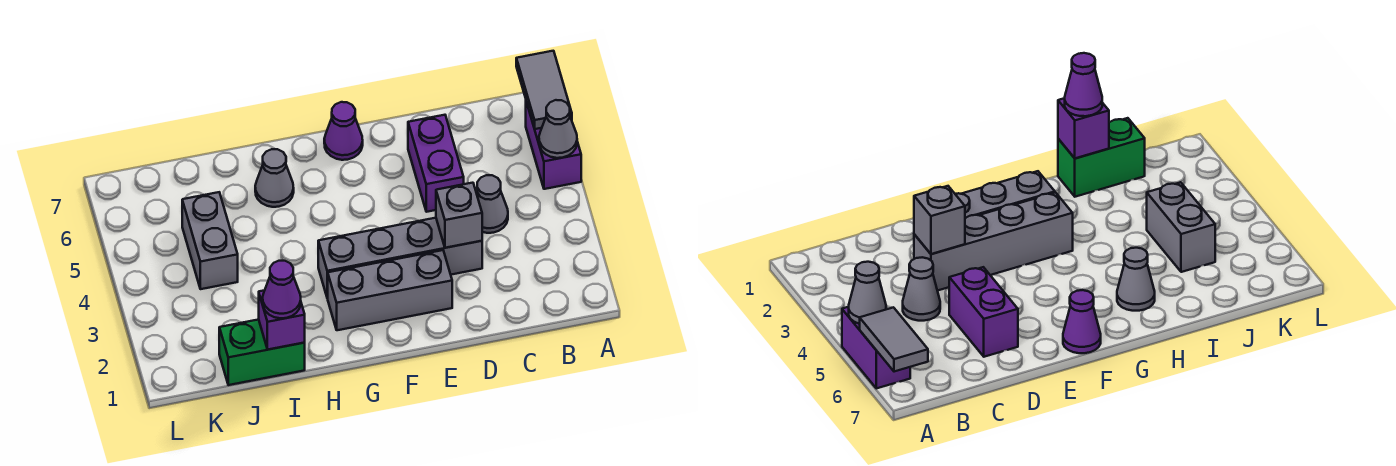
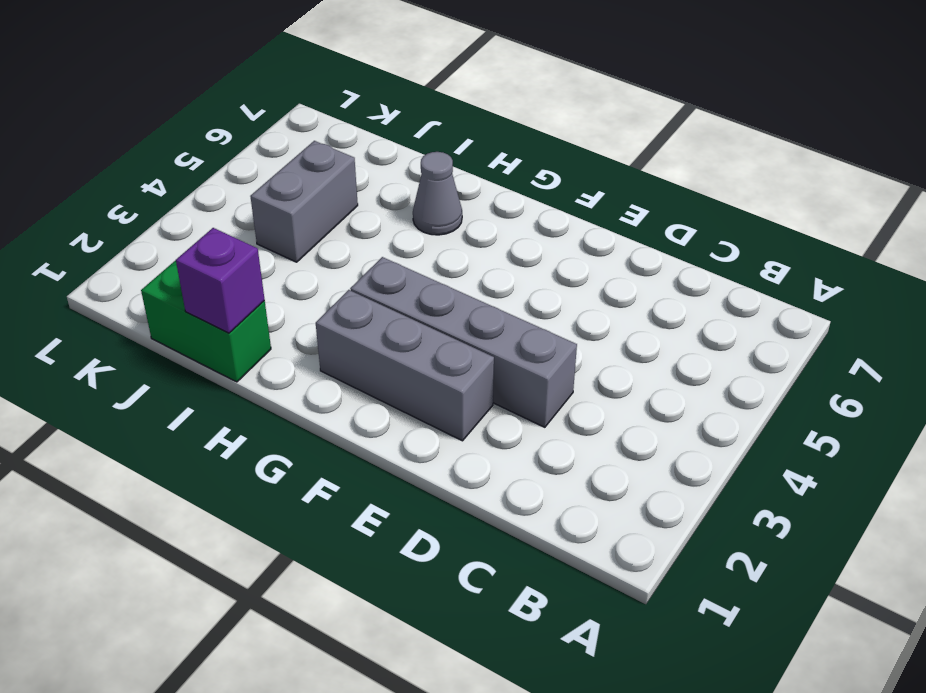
none -> purple brick A5:A6 level 1
none -> grey cone C4 level 1
none -> purple brick D5:D6 level 1

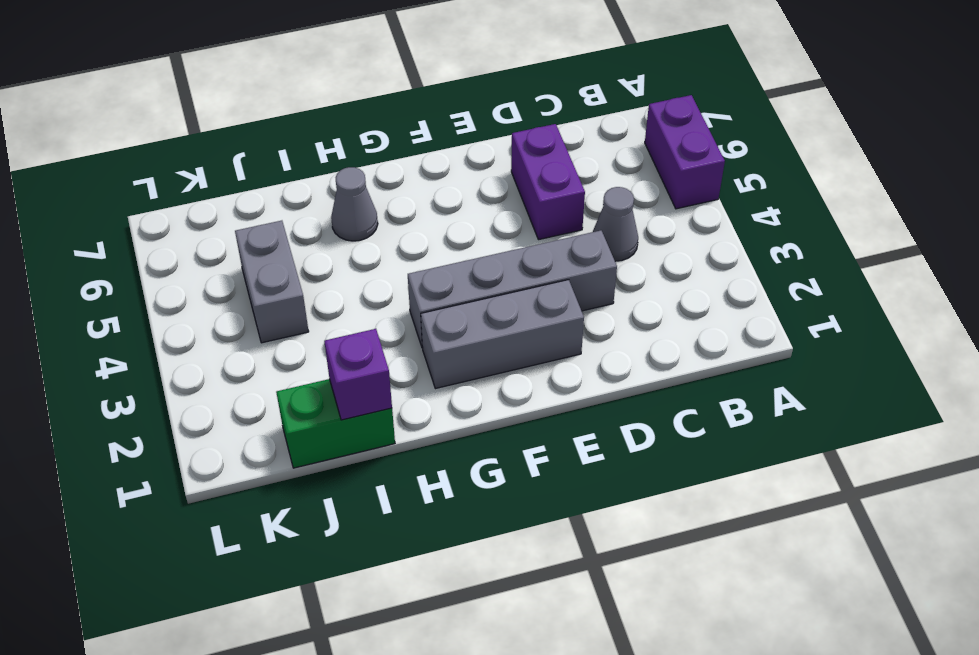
none -> purple cone F7 level 1
none -> grey cone A5 level 2
none -> grey tile A6:A7 level 2

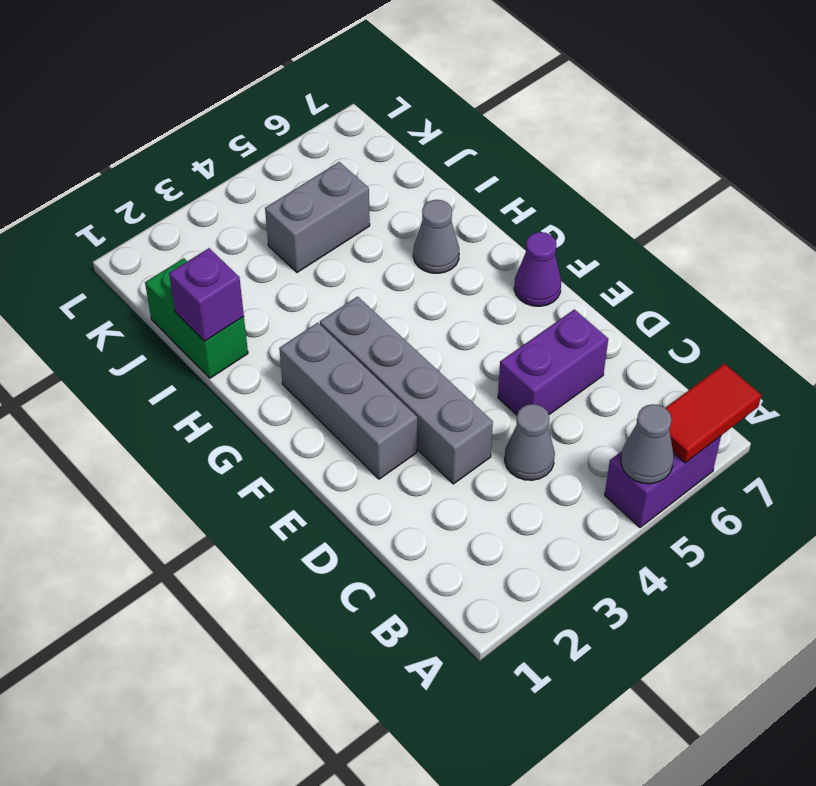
red tile A6:A7 level 2 -> grey tile A6:A7 level 2
none -> grey brick D3 level 2
none -> purple cone I1 level 3

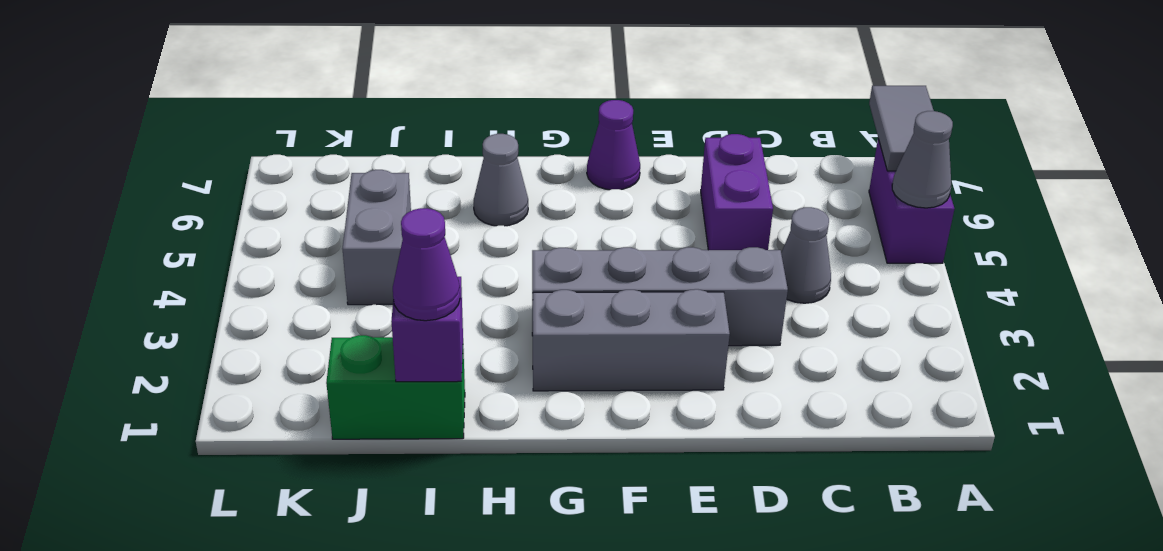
none -> grey brick D3 level 2

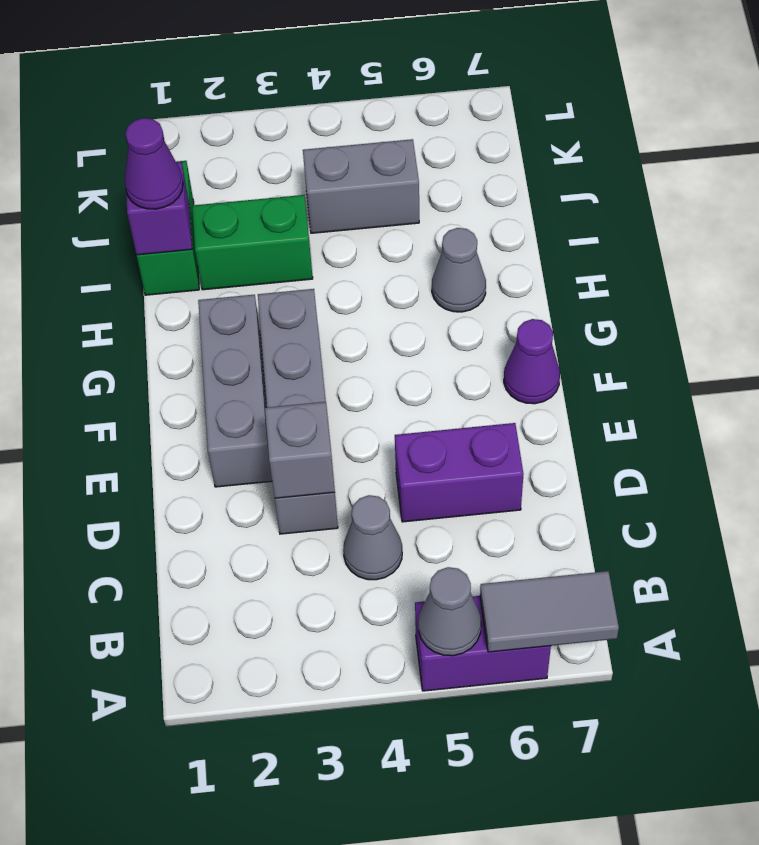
green brick I2:I3 level 1 -> none

